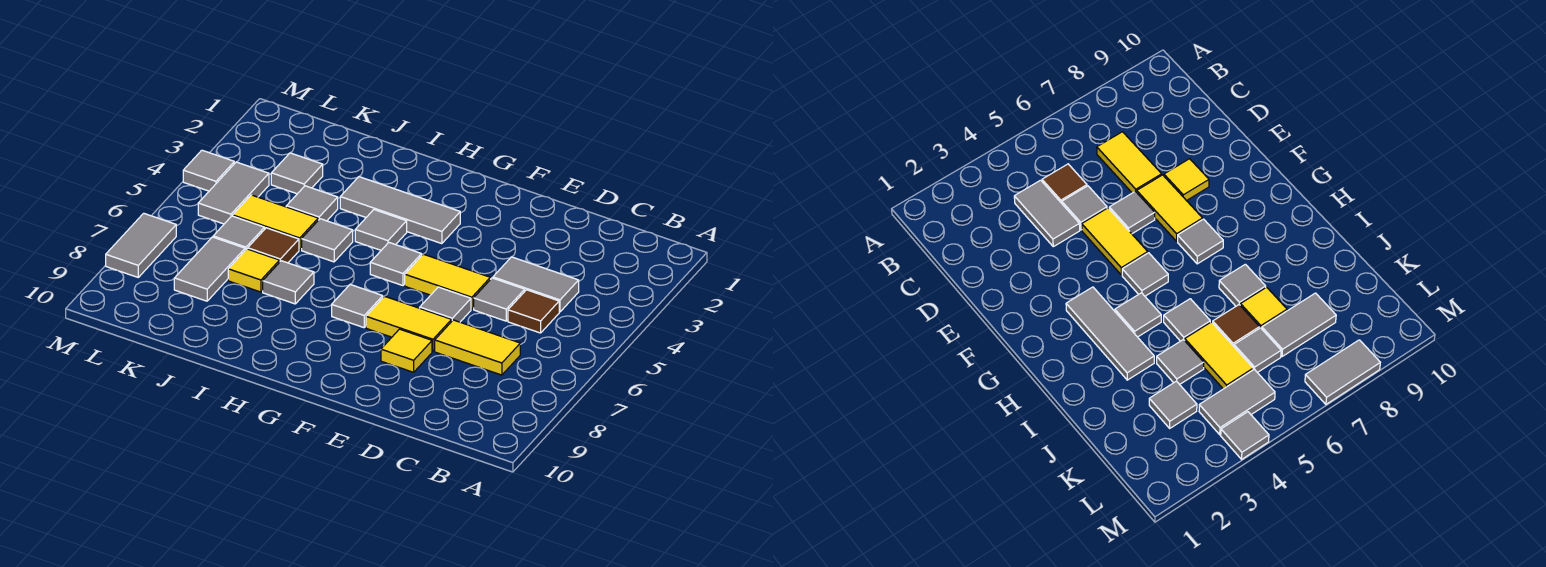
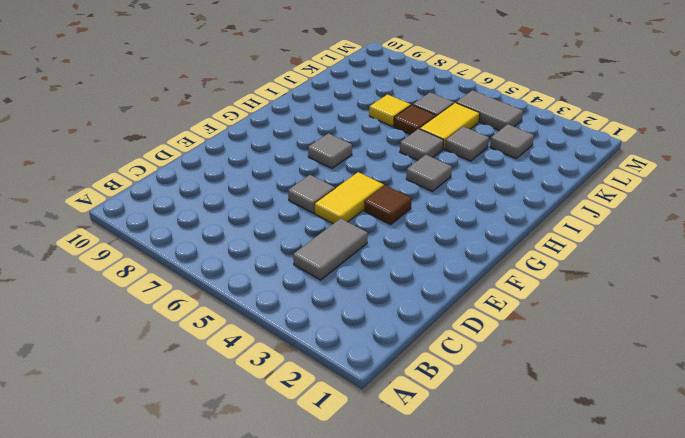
brown tile F4 level 1 -> brown tile C5 level 1
none -> yellow tile C7:D7 level 1
none -> grey tile D5 level 1
none -> yellow tile E7:F7 level 1

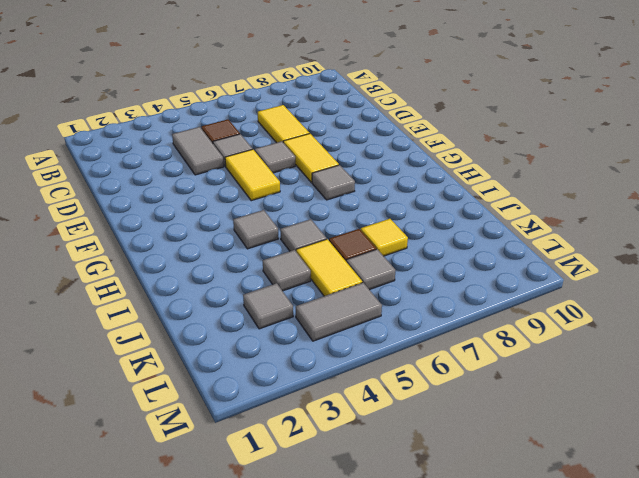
none -> yellow tile E8 level 1
none -> grey tile G3:I3 level 1
none -> grey tile G5 level 1

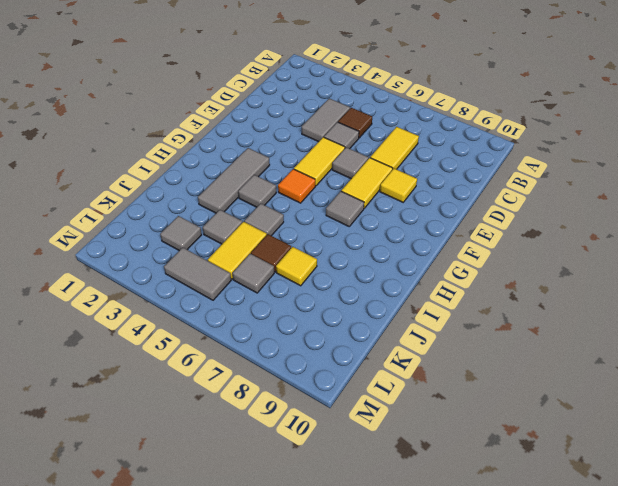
orange tile G5 level 1 -> grey tile G5 level 1
none -> grey tile I7 level 1
none -> grey tile K7:K8 level 1
none -> grey tile M4 level 1

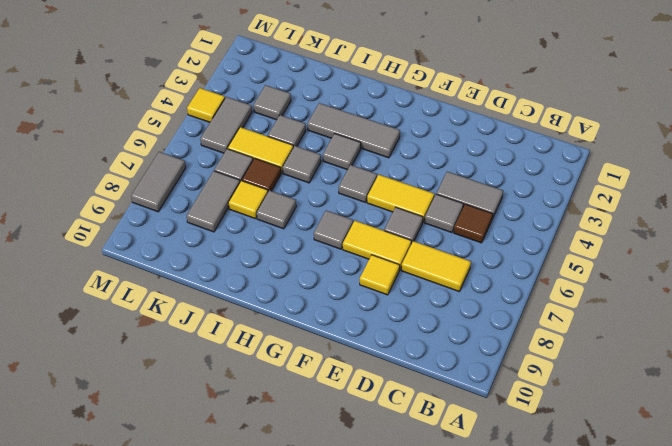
yellow tile M4 level 1 -> grey tile M4 level 1

